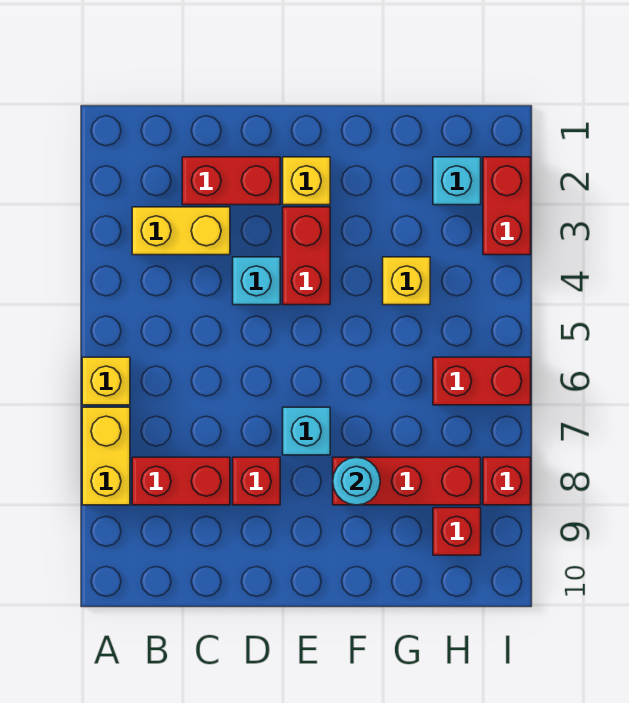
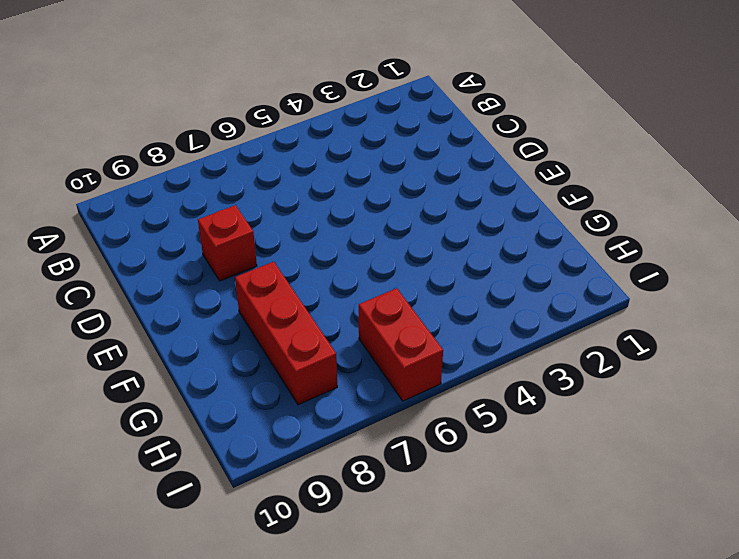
none -> yellow brick A6 level 1
none -> yellow brick A7:A8 level 1
none -> yellow brick B3:C3 level 1

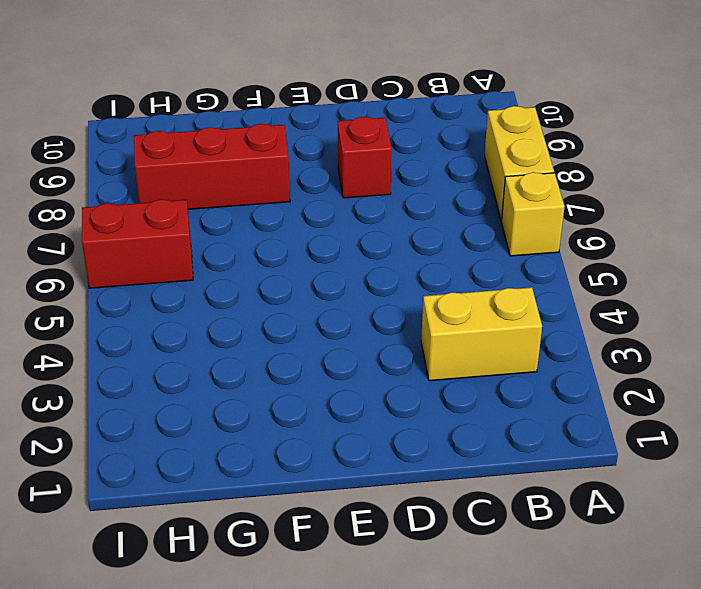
none -> red brick B8:C8 level 1
none -> red brick C2:D2 level 1
none -> cyan brick D4 level 1

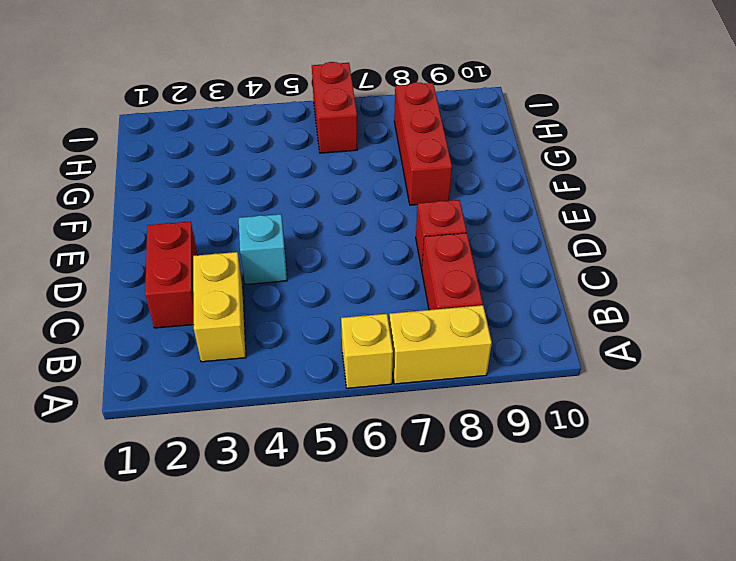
none -> yellow brick E2 level 1
none -> red brick E3:E4 level 1
none -> cyan brick E7 level 1

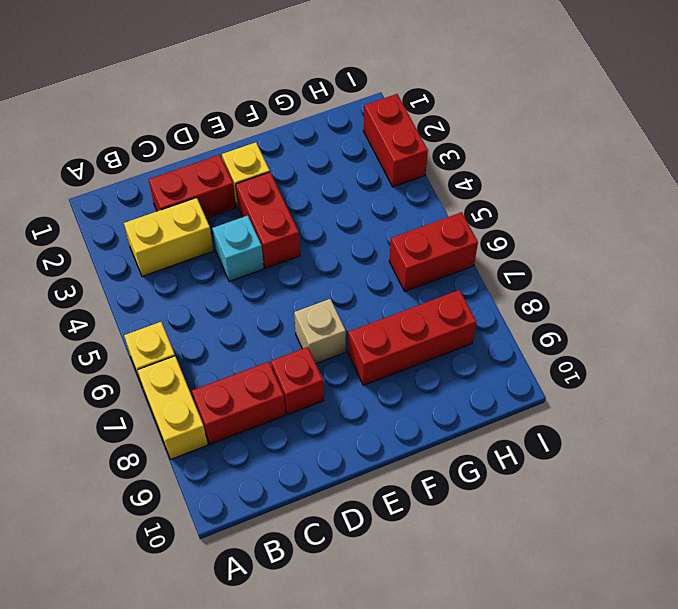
tan brick E7 level 1 -> cyan brick E7 level 1
none -> yellow brick G4 level 1
none -> cyan brick H2 level 1
none -> red brick H9 level 1

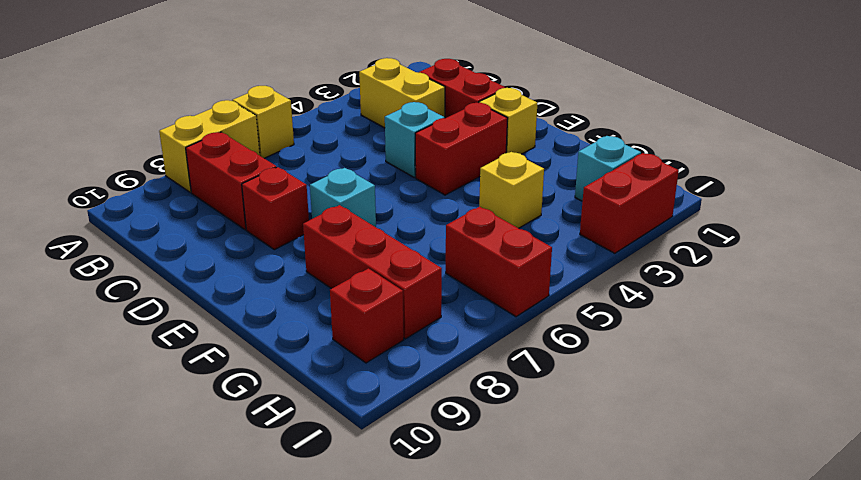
none -> red brick I8 level 1
none -> cyan round brick F8 level 2

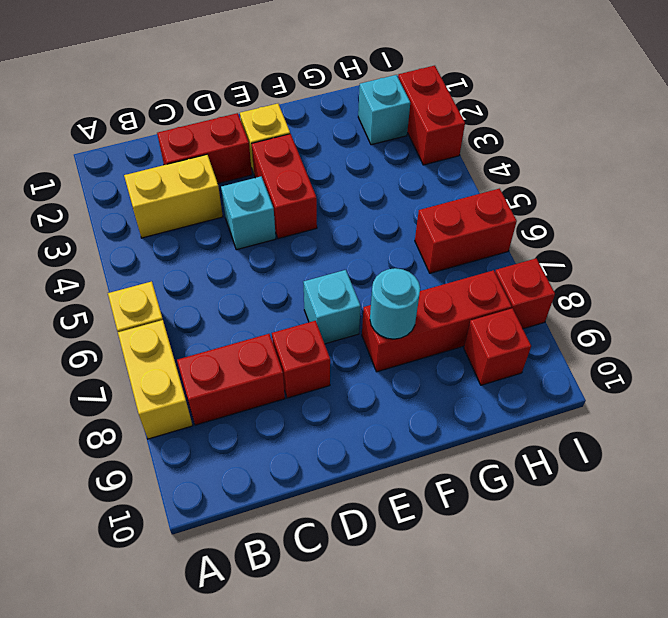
none -> yellow brick G4 level 1

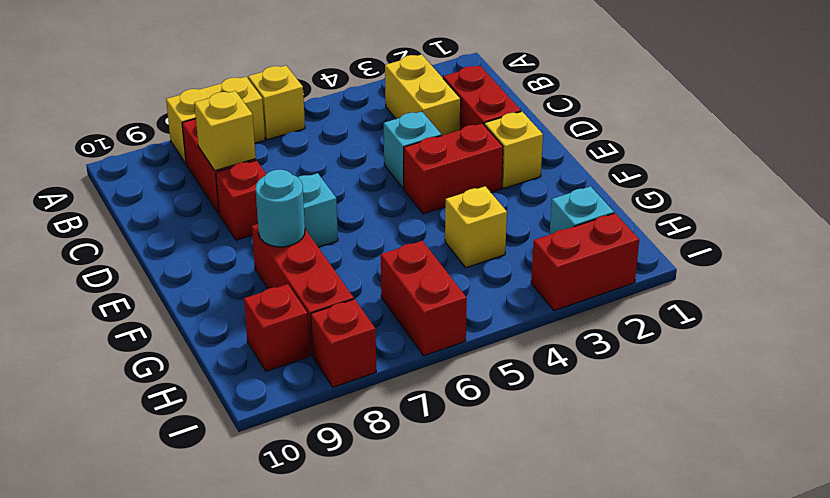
yellow brick C8 level 2 -> none

